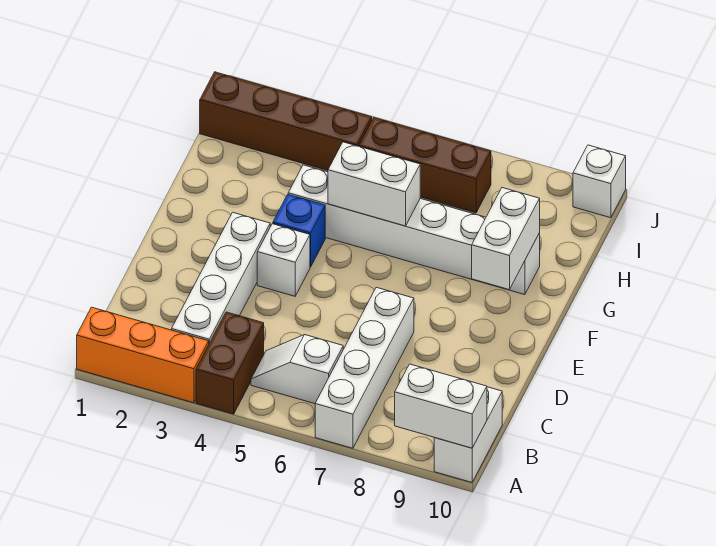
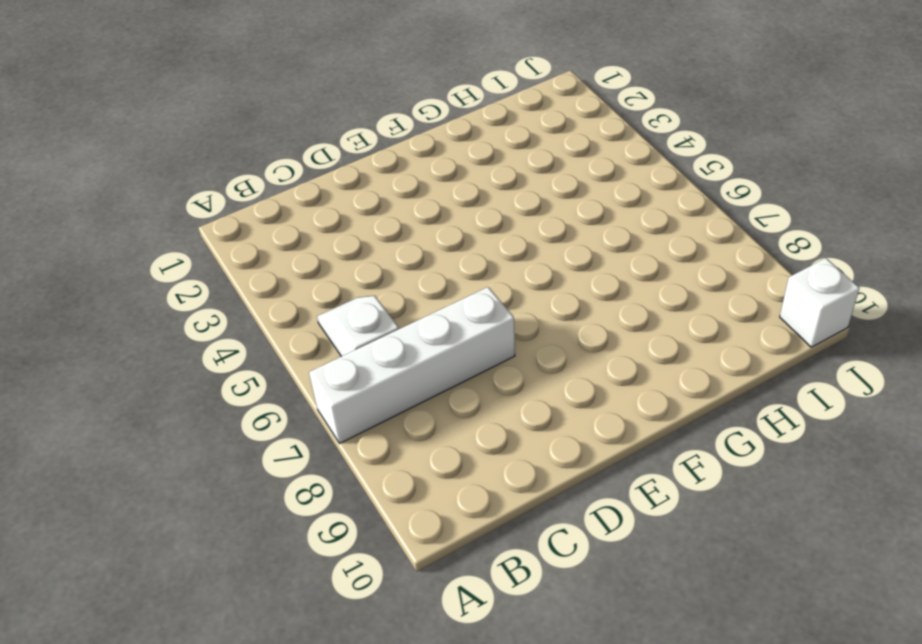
none -> orange brick A1:A3 level 1
none -> brown brick A4:B4 level 1
none -> white brick A10:B10 level 1

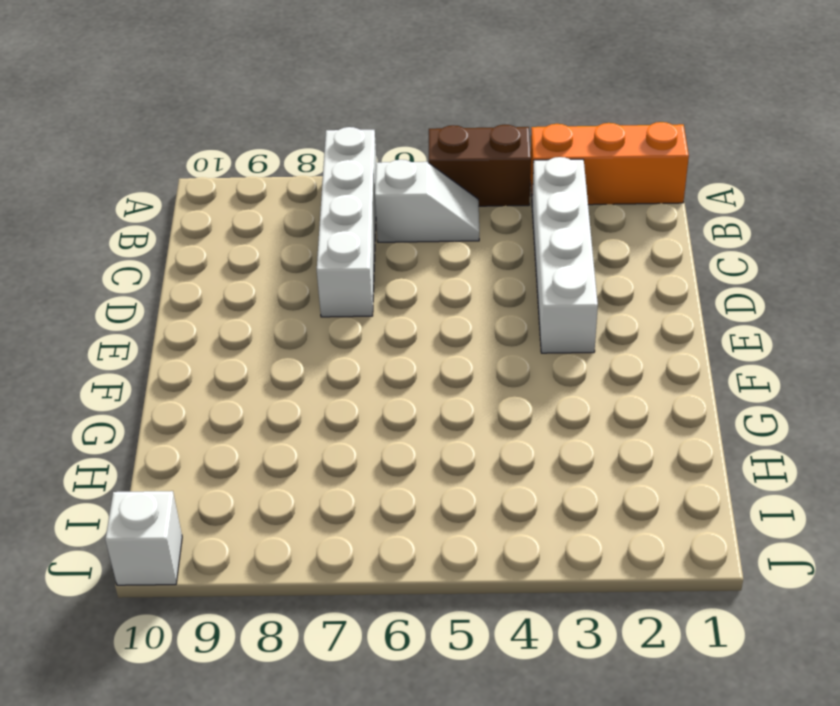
brown brick A4:A5 level 1 -> brown brick A4:B4 level 1
none -> white brick A10:B10 level 1
none -> white brick E4 level 1
none -> blue brick F4 level 1

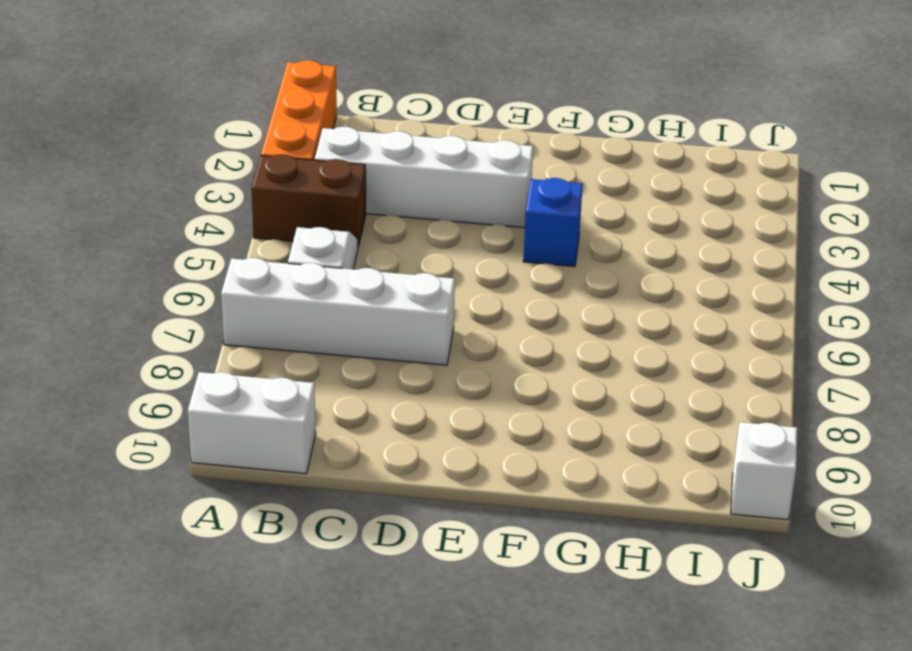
none -> white brick E4 level 1
none -> white brick G4:G9 level 1
none -> brown brick I1:I4 level 1

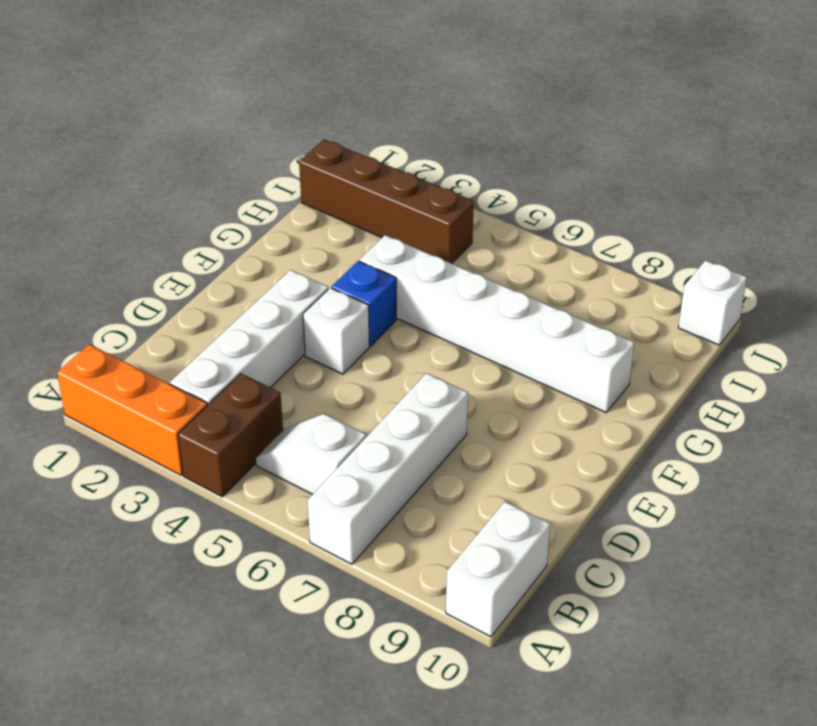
none -> brown brick I5:I7 level 1
none -> white brick A9:A10 level 2
none -> white brick F9:G9 level 2

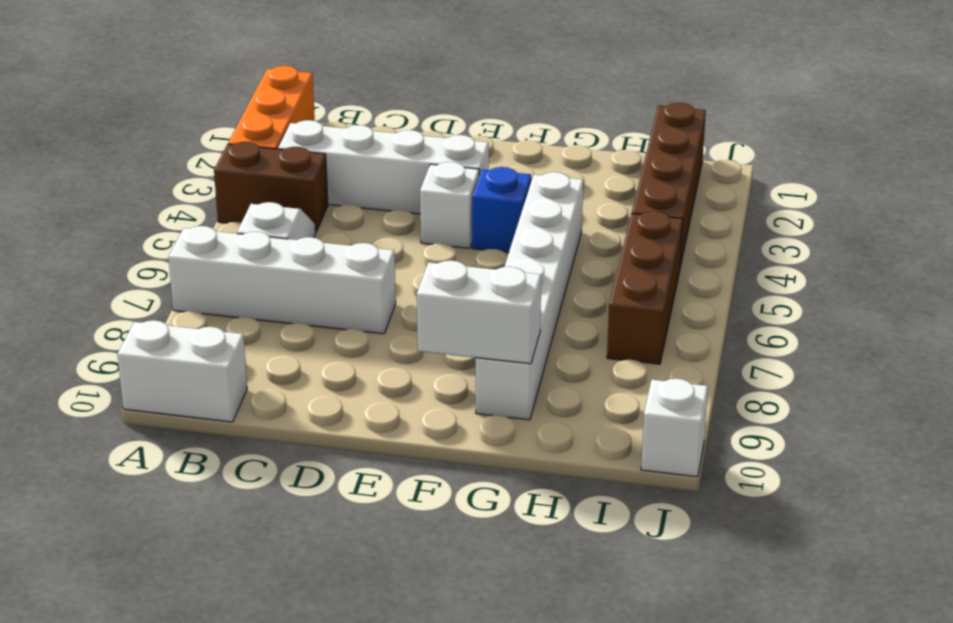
none -> white brick A9:A10 level 2
none -> white brick G5:G6 level 2

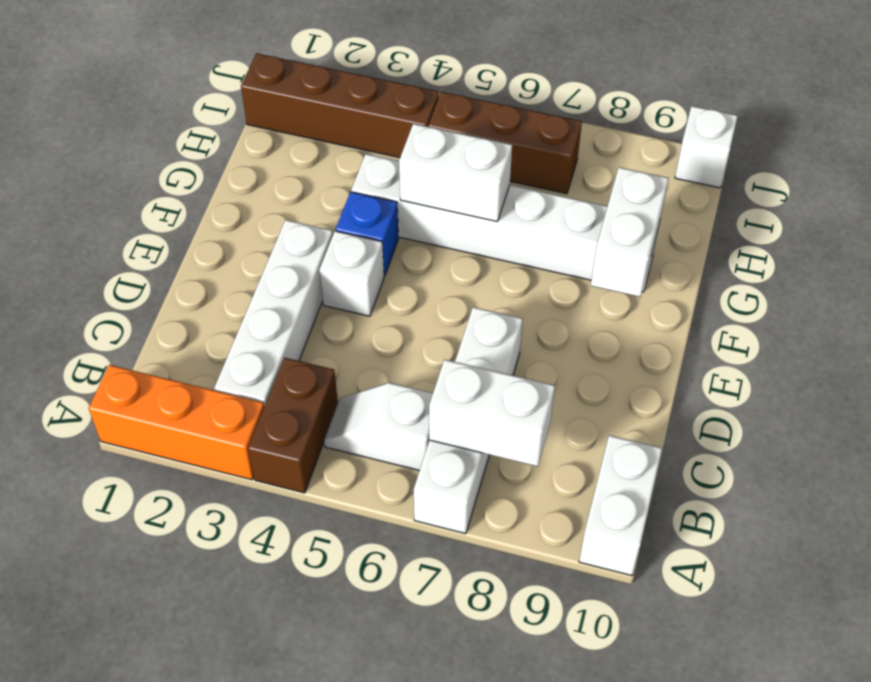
white brick B7:B8 level 2 -> white brick A9:A10 level 2

